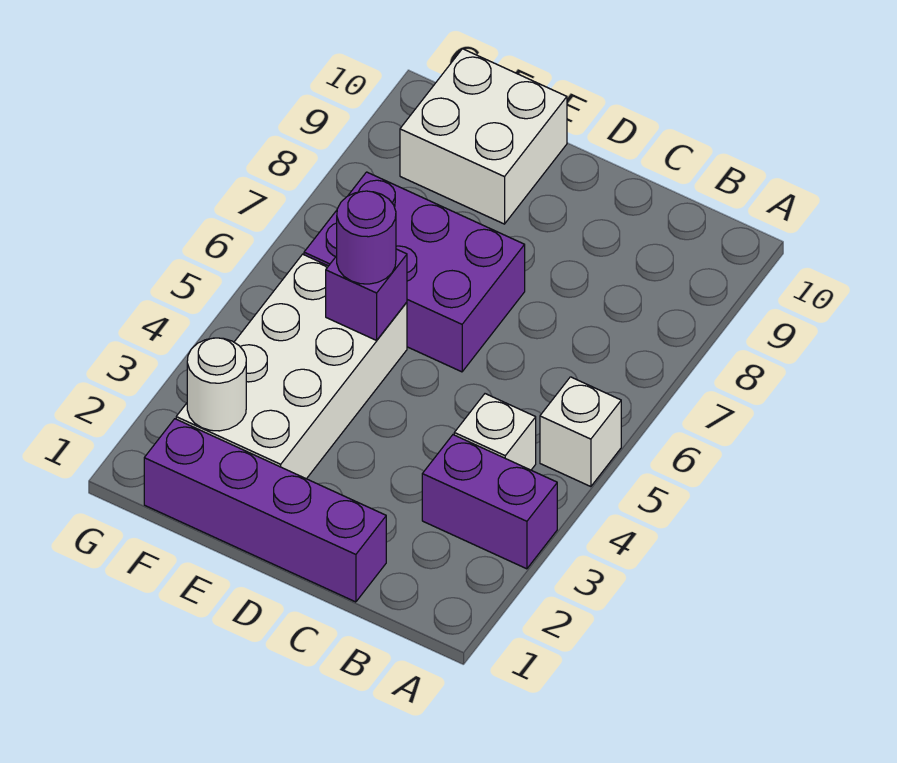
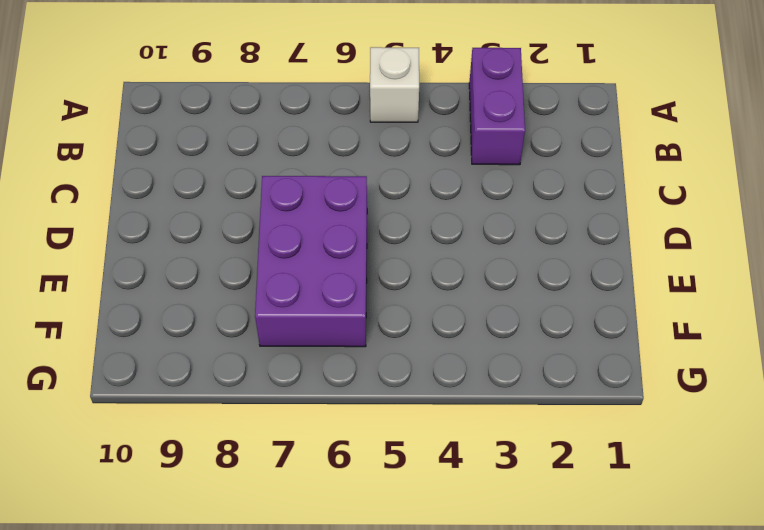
none -> white brick B4 level 1
none -> purple brick C1:F1 level 1

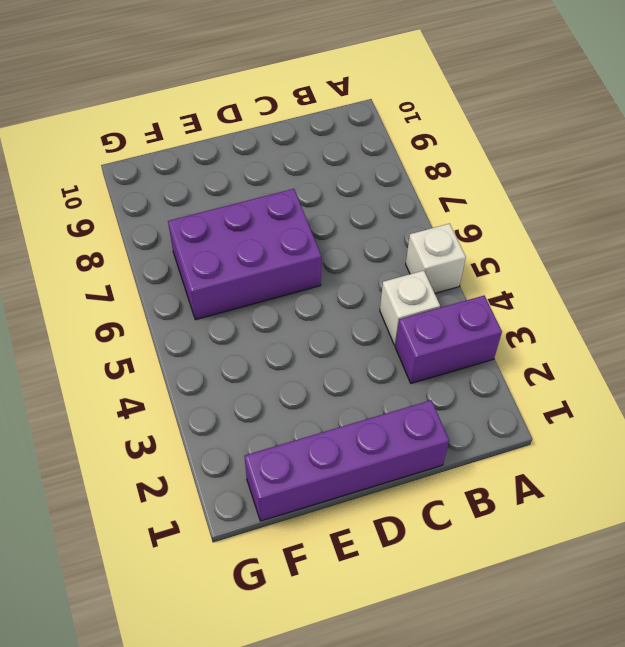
none -> white brick E2:F5 level 1
none -> white brick E9:F10 level 1

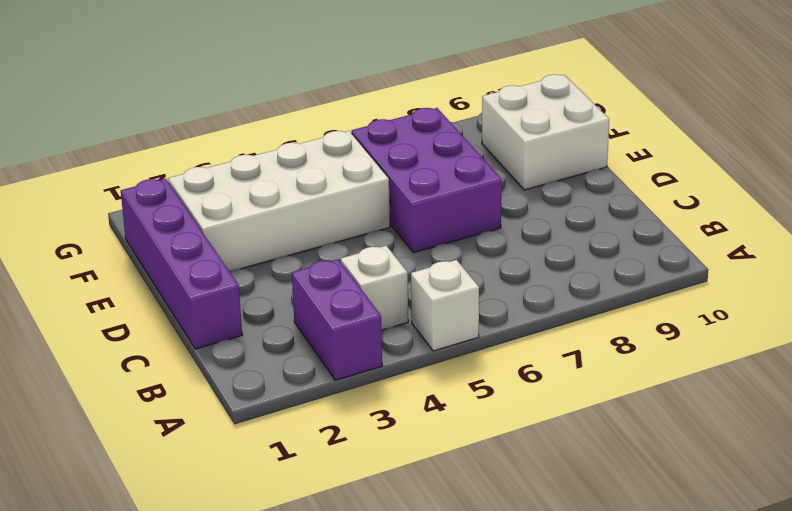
none -> purple brick E5 level 2
none -> white round brick F2 level 2

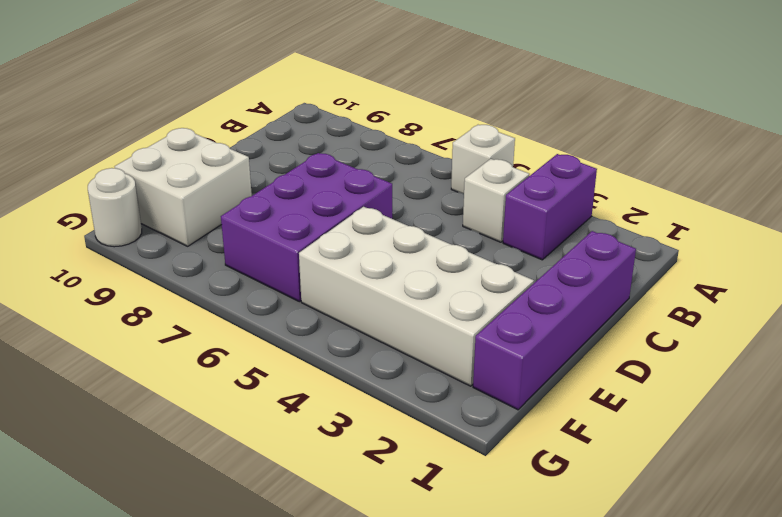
white round brick G10 level 1 -> white round brick F2 level 2
none -> purple brick E5 level 2
none -> purple round brick E5 level 3

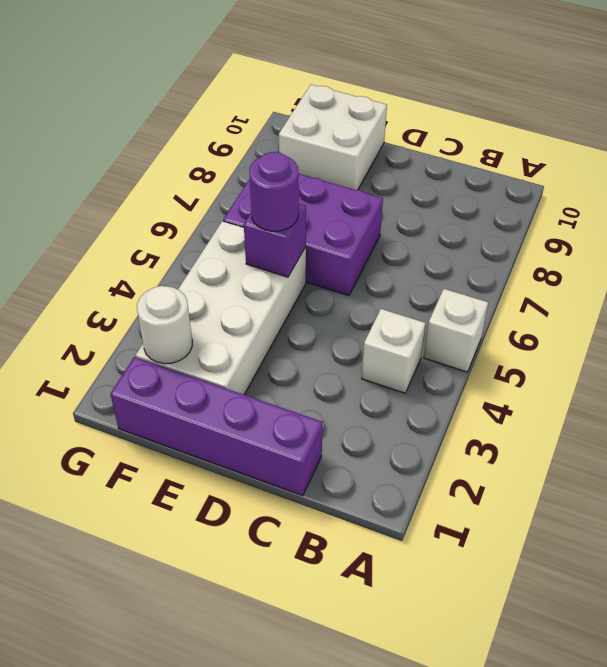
none -> purple brick A3:B3 level 1

